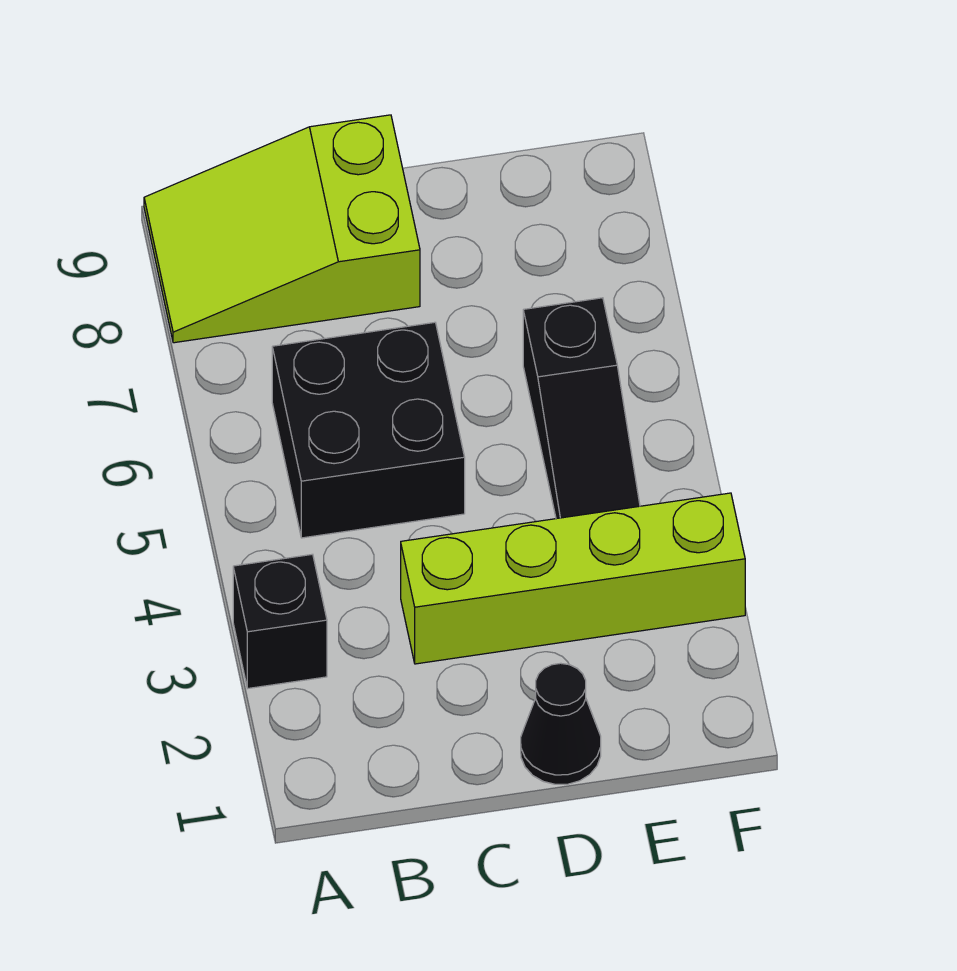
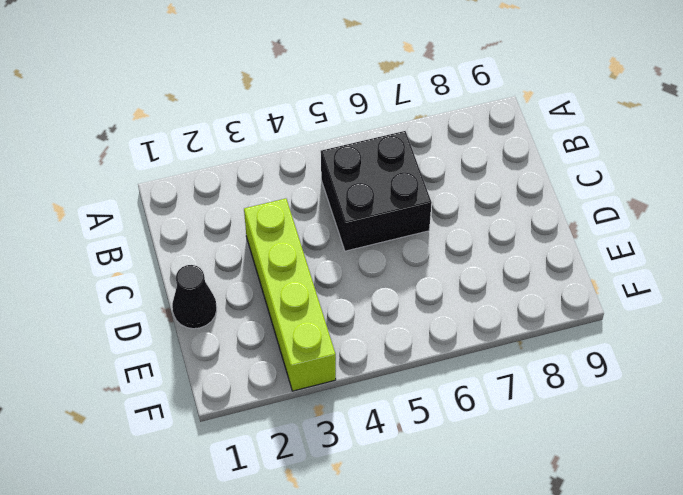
none -> black brick A3 level 1
none -> lime slope A8:C9 level 1 top C

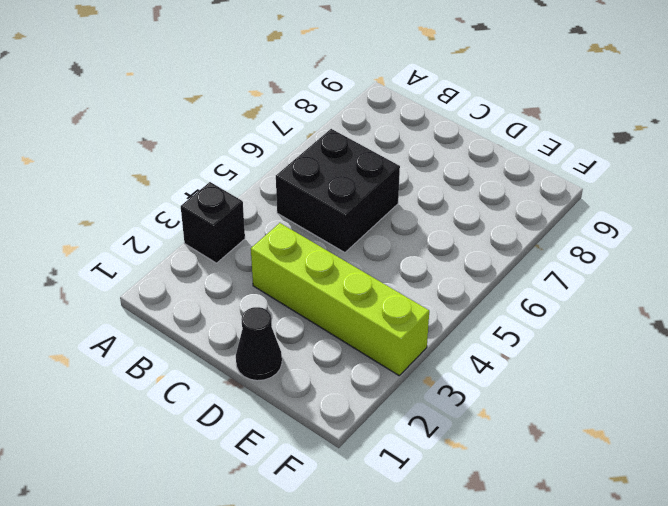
none -> lime slope A8:C9 level 1 top C
none -> black slope E4:E6 level 1 top 6

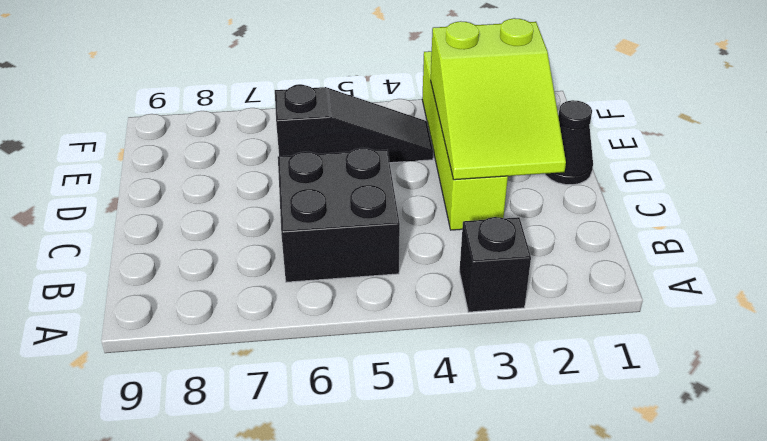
lime slope C2:E3 level 2 top E -> lime slope A8:C9 level 1 top C

